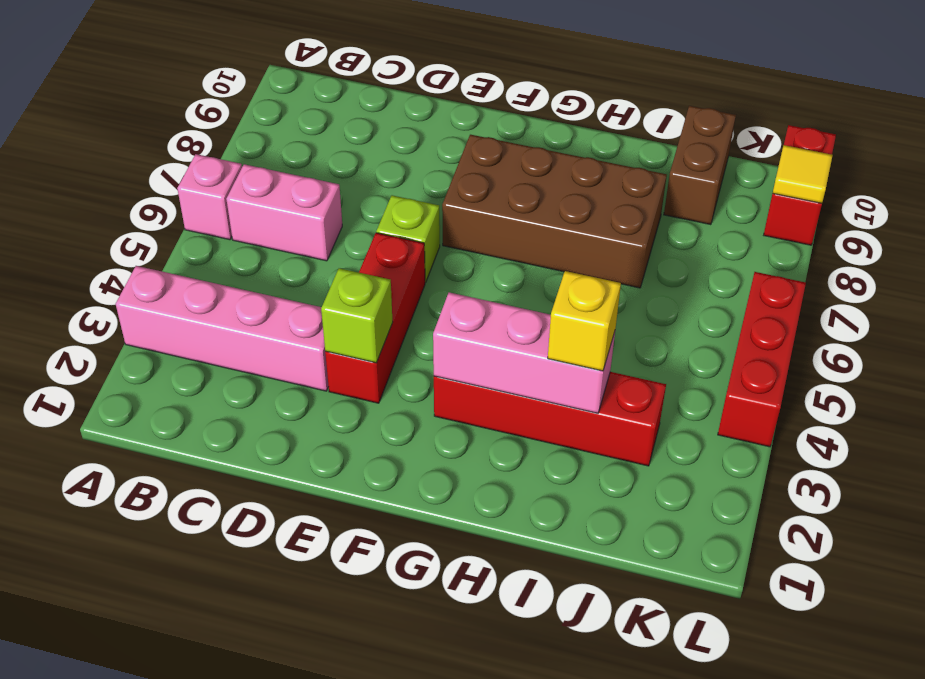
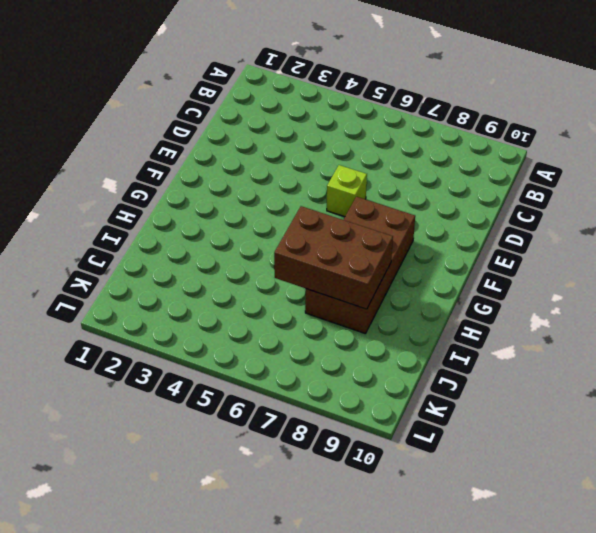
brown brick H6:I8 level 2 -> none
none -> pink brick A3:D3 level 1
none -> pink brick A6 level 1
none -> pink brick B6:C6 level 1

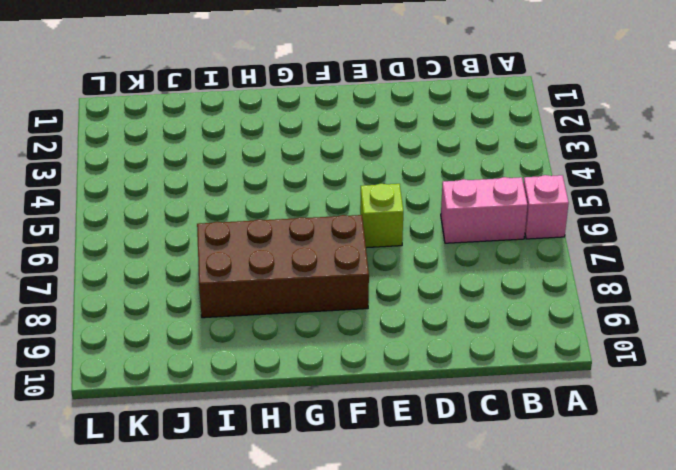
none -> pink brick A3:D3 level 1
none -> red brick E3:E5 level 1
none -> red brick G3:J3 level 1

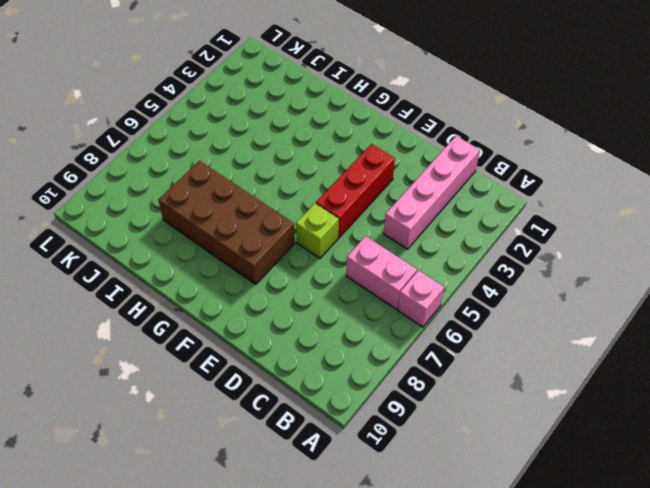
pink brick C1:C4 level 1 -> pink brick A3:D3 level 1
none -> red brick G3:J3 level 1
none -> brown brick J9:J10 level 1
none -> red brick L4:L6 level 1

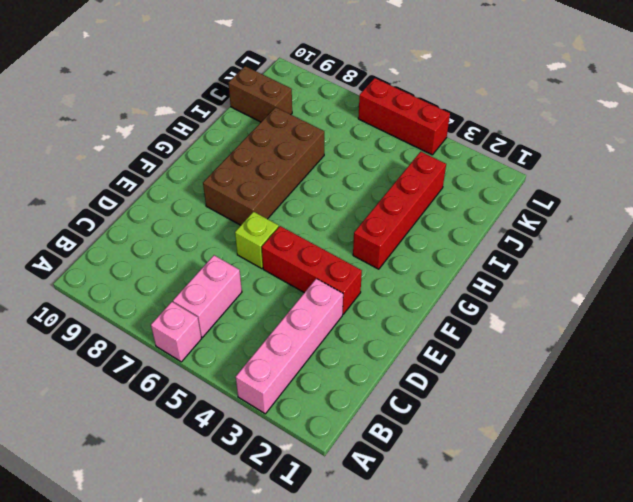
none -> red brick L9:L10 level 1
none -> lime brick E3 level 2
none -> pink brick G3:I3 level 2

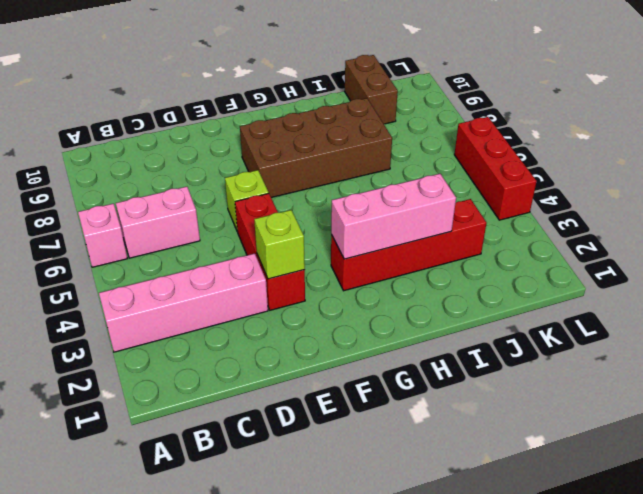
none -> red brick L9:L10 level 1
none -> yellow tile L9 level 2
none -> yellow brick I3 level 3

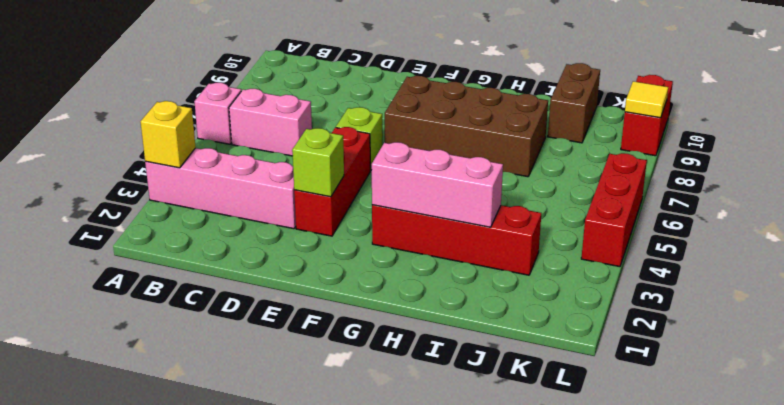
yellow brick A3 level 2 -> yellow brick I3 level 3

